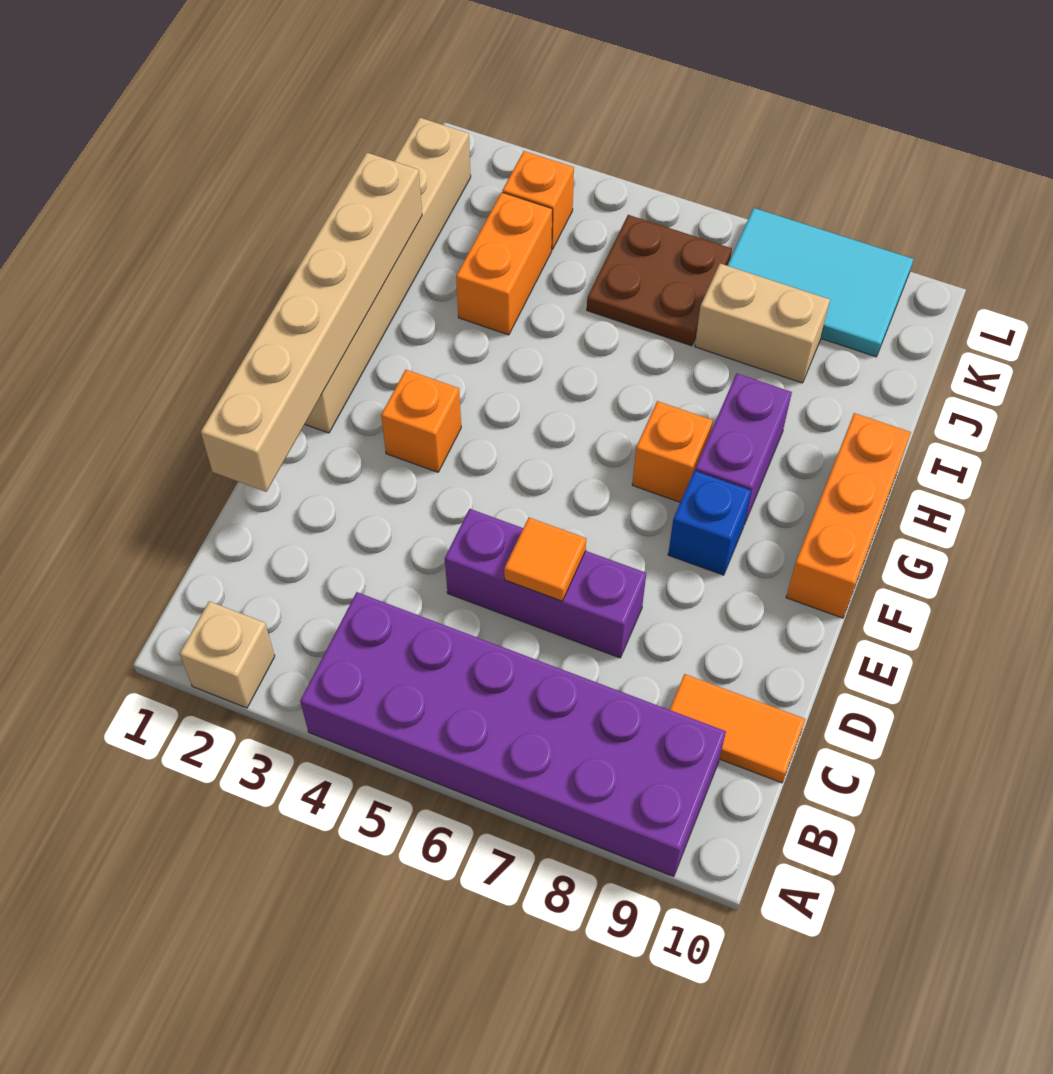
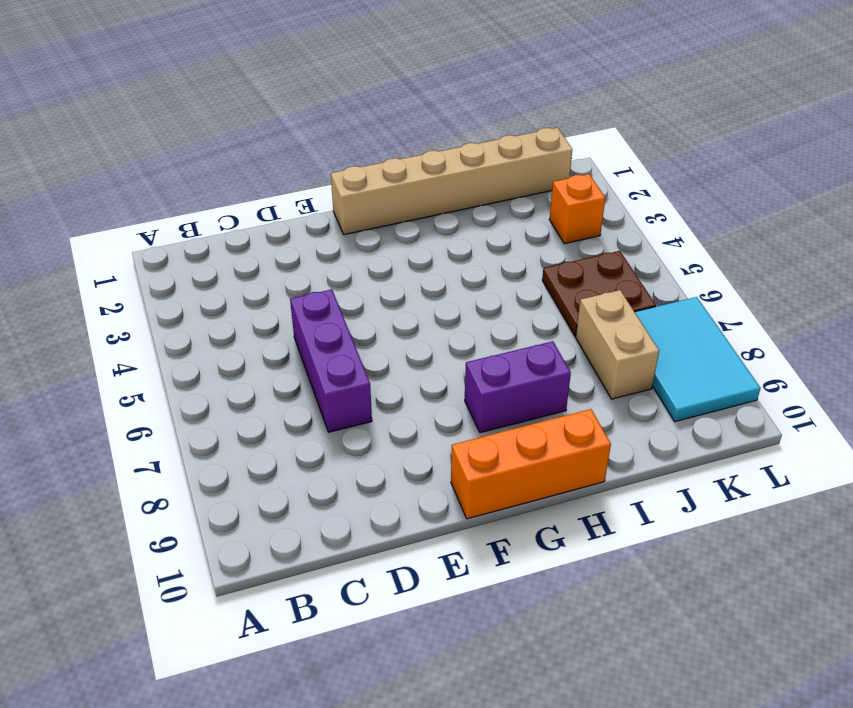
none -> tan brick A2 level 1
none -> purple brick A4:B9 level 1
none -> orange tile C9:C10 level 1

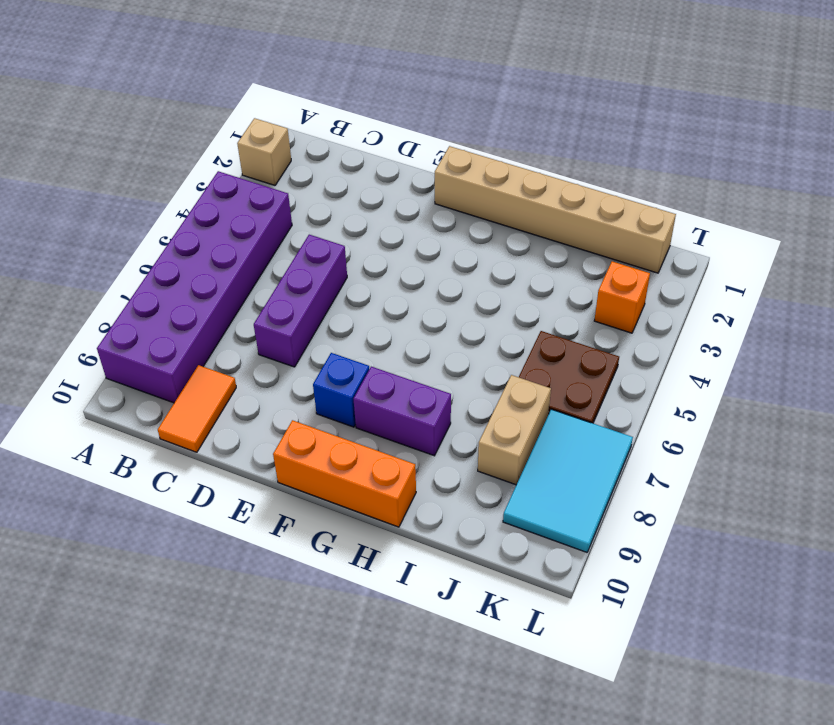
none -> orange brick F3 level 1
none -> orange brick G7 level 1
none -> orange brick I3:J3 level 1

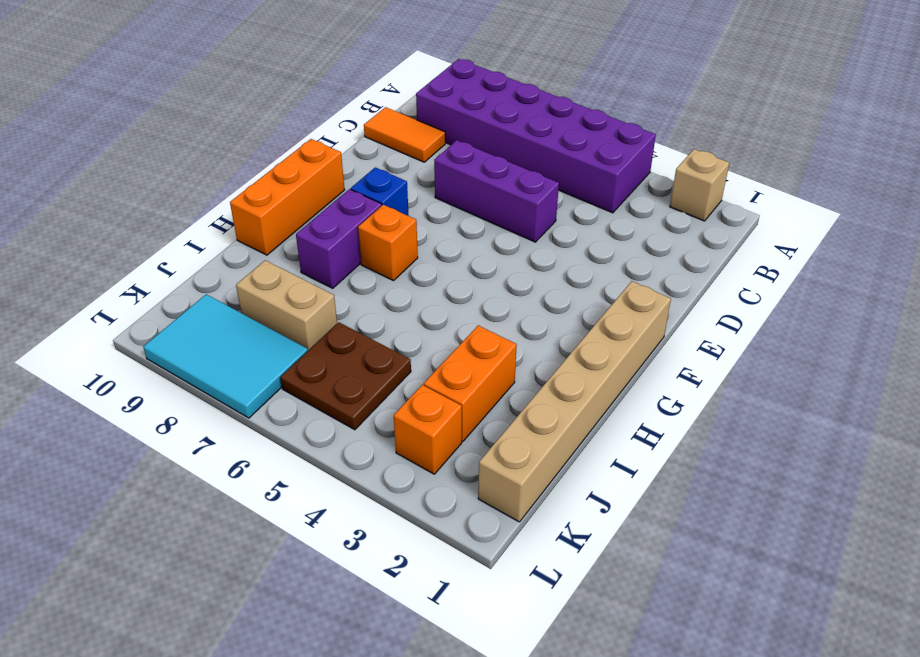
none -> orange brick F3 level 1
none -> tan brick D1:I1 level 2
none -> orange tile D6 level 2

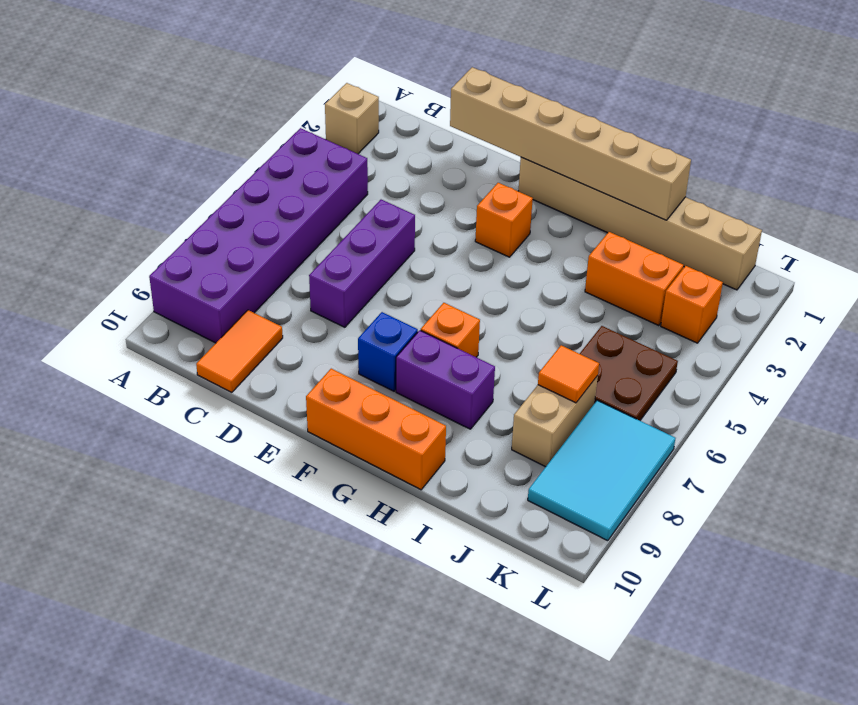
orange tile J7 level 2 -> orange tile D6 level 2

